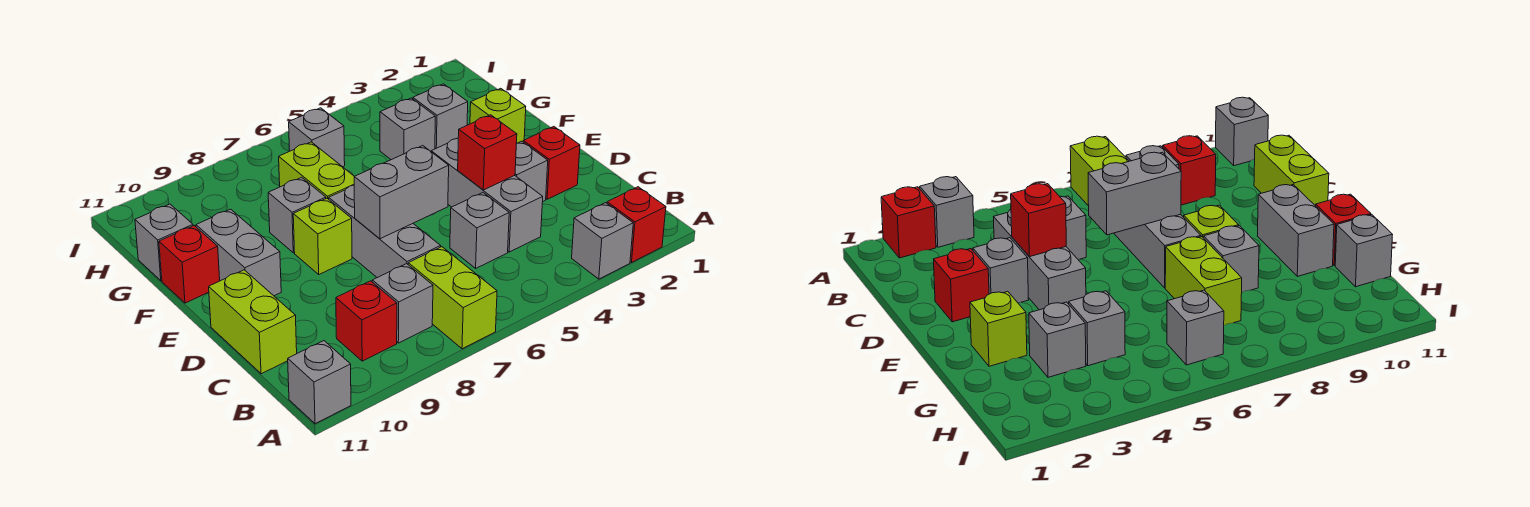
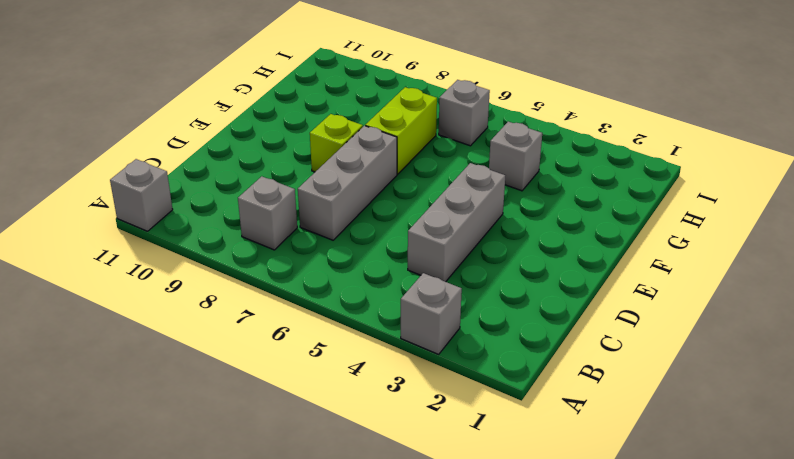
none -> red brick A2 level 1
none -> lime brick A7:B7 level 1
none -> red brick B9 level 1

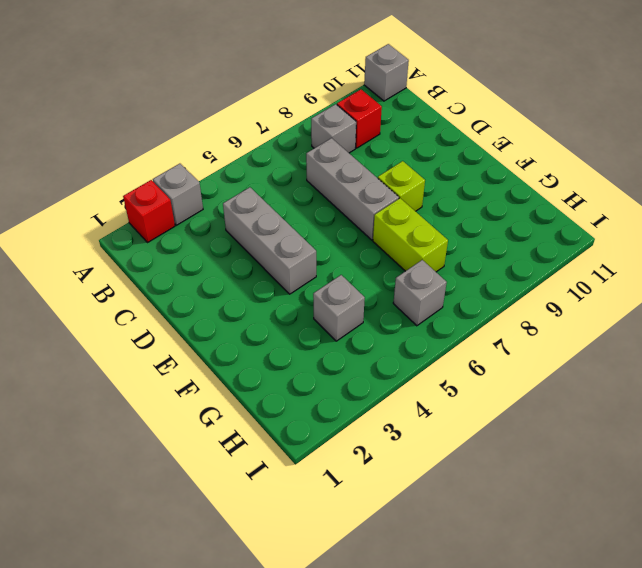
none -> lime brick A7:B7 level 1
none -> grey brick C5 level 1
none -> lime brick C11:D11 level 1

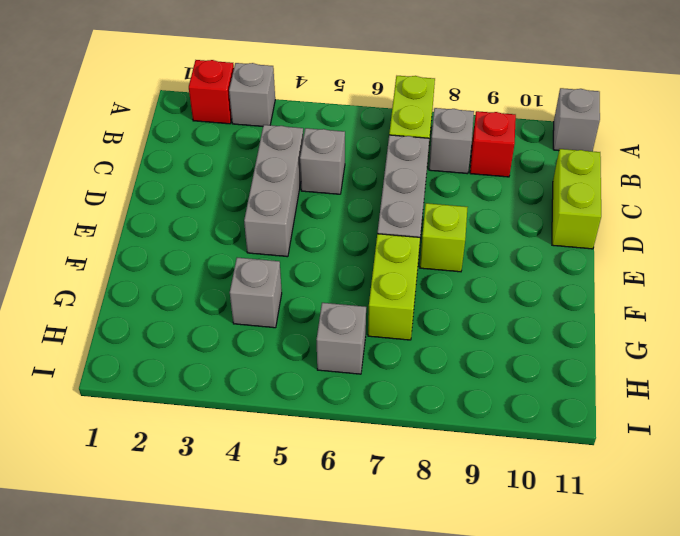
none -> red brick D2 level 1
none -> grey brick D3 level 1
none -> grey brick E10:F10 level 1

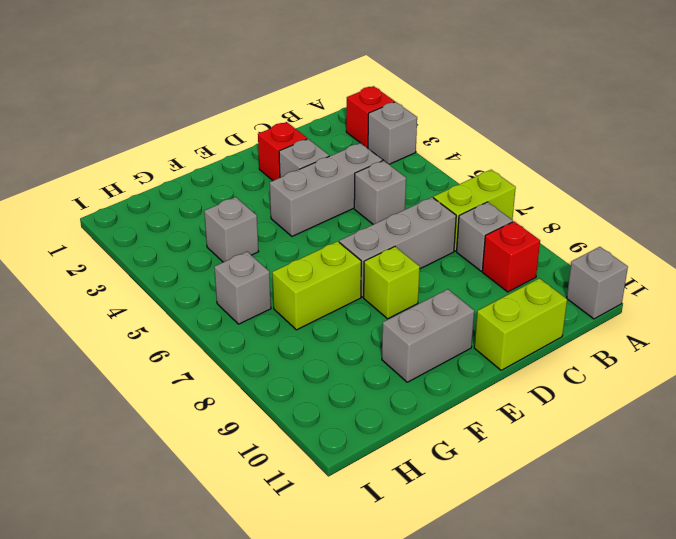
none -> lime brick F2 level 1
none -> grey brick F8 level 1
none -> red brick F11 level 1

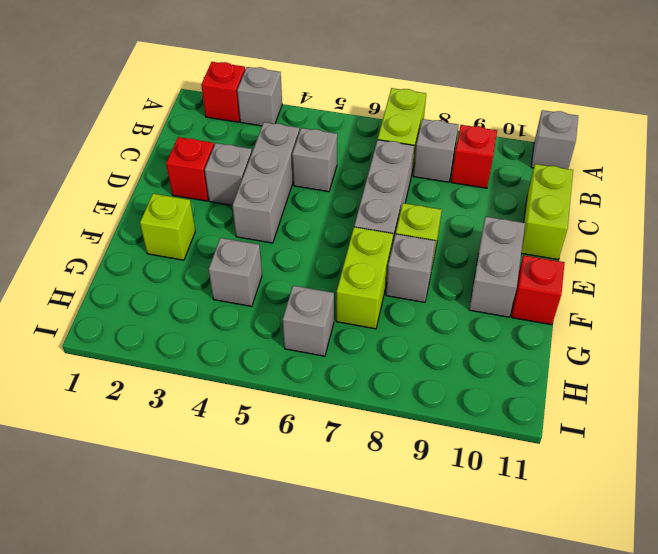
none -> grey brick G3 level 1
none -> grey brick G11 level 1
none -> red brick D4 level 2

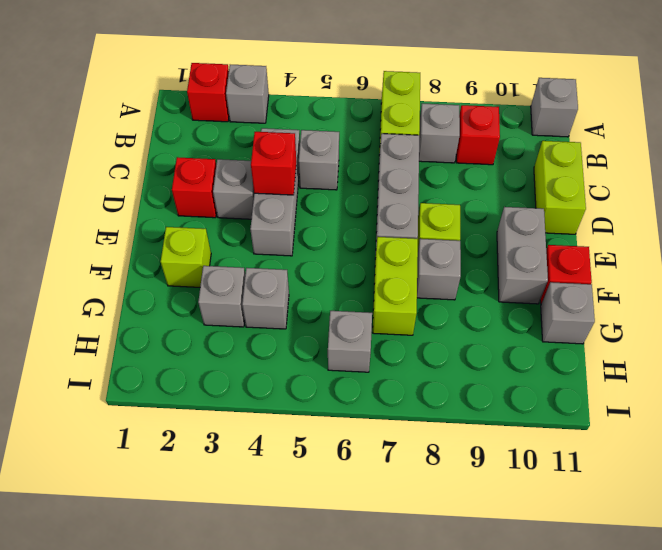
none -> grey brick D6:D7 level 2

